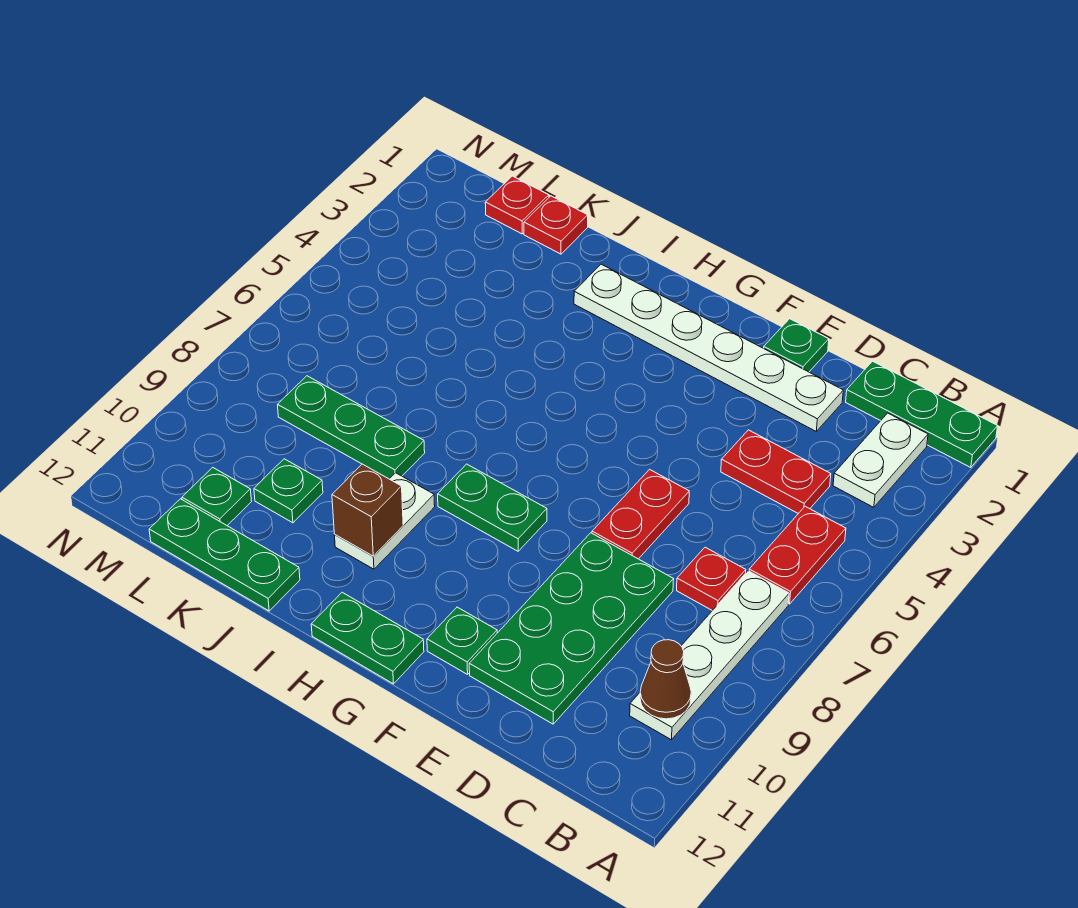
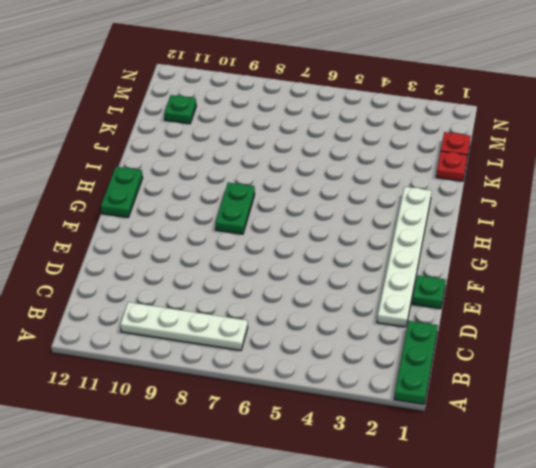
none -> white plate B2:B3 level 1
none -> red plate B5:B6 level 1
none -> red plate C4:D4 level 1

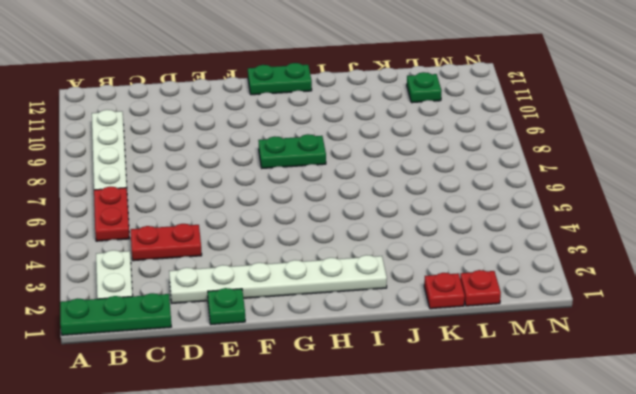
none -> red plate C7 level 1
none -> green plate D8:E11 level 1
none -> red plate E6:E7 level 1

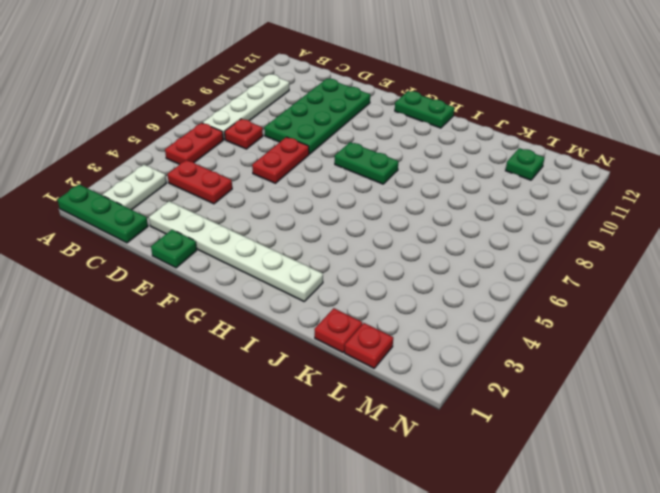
none -> green plate F11 level 1
none -> white plate I9:I10 level 1
none -> green plate J8:L8 level 1

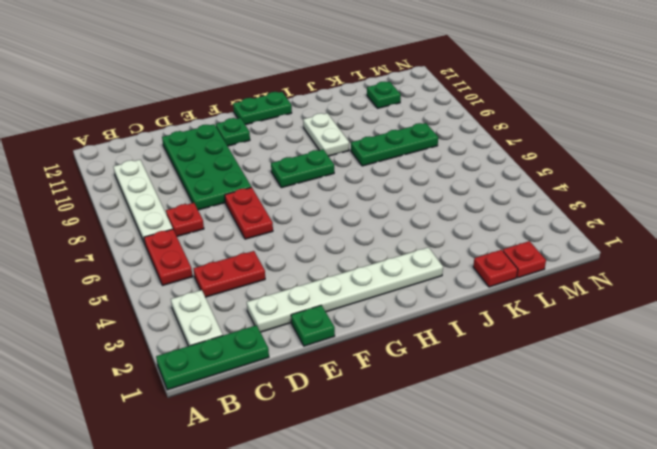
none -> green plate J12:L12 level 1
none -> green plate K10 level 1
none -> brown cone B10 level 2

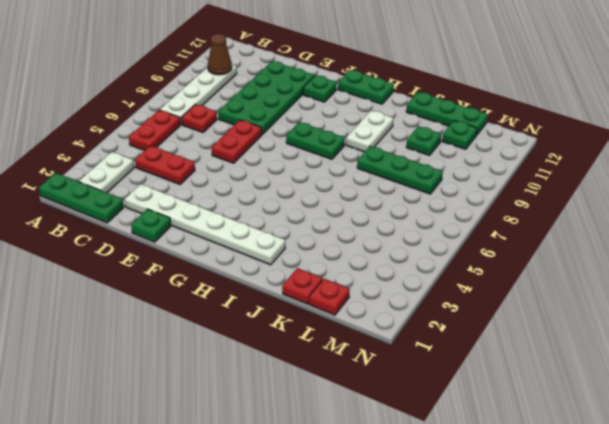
none -> brown brick I10 level 2

